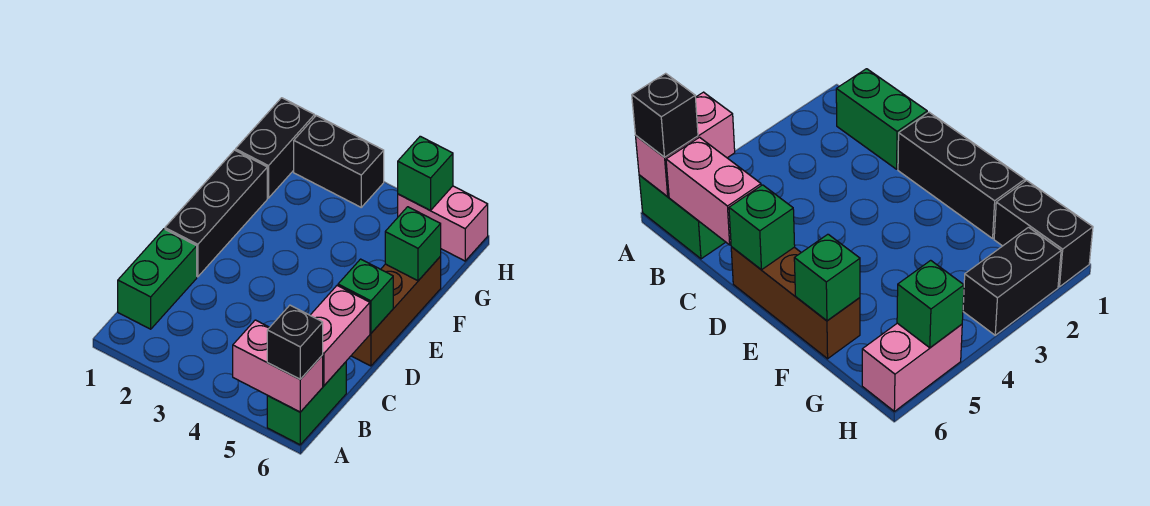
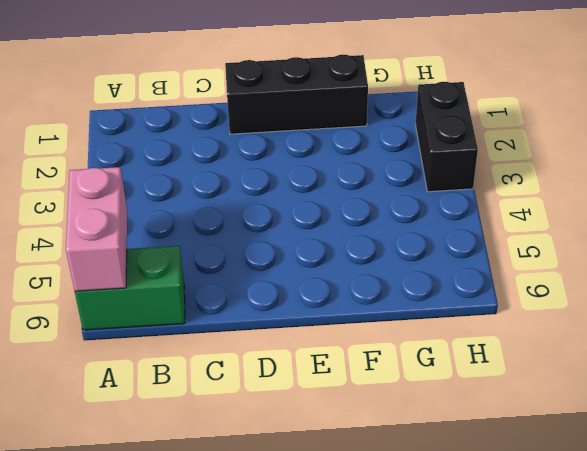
none -> green brick B1:C1 level 1
none -> brown brick D6:F6 level 1
none -> black brick G1:H1 level 1

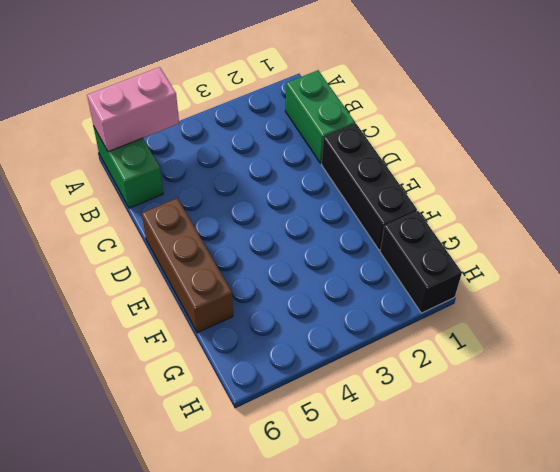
none -> black brick H2:H3 level 1
none -> pink brick H5:H6 level 1
none -> pink brick B6:C6 level 2

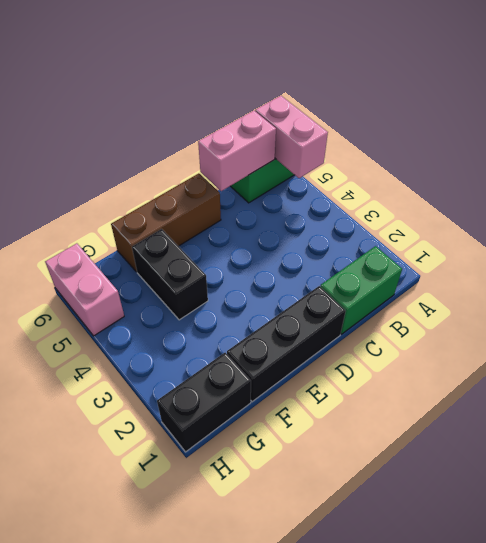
black brick F4:F5 level 1 -> black brick H2:H3 level 1
none -> green brick D6 level 2
none -> green brick F6 level 2
none -> green brick H5 level 2

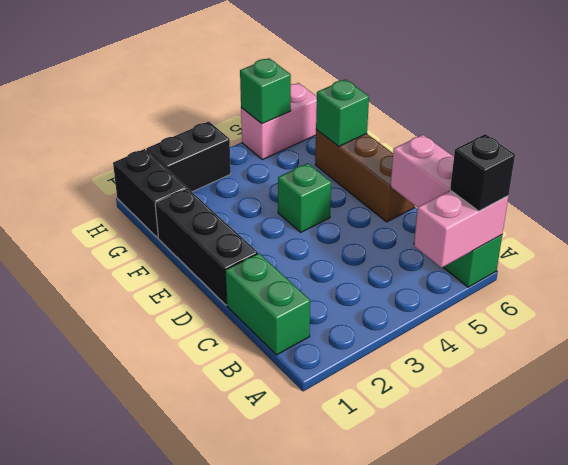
green brick E4 level 1 -> green brick D6 level 2

